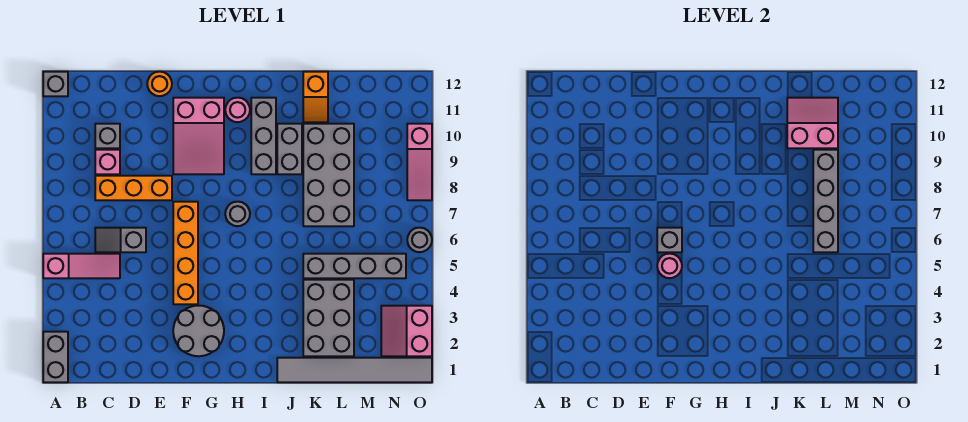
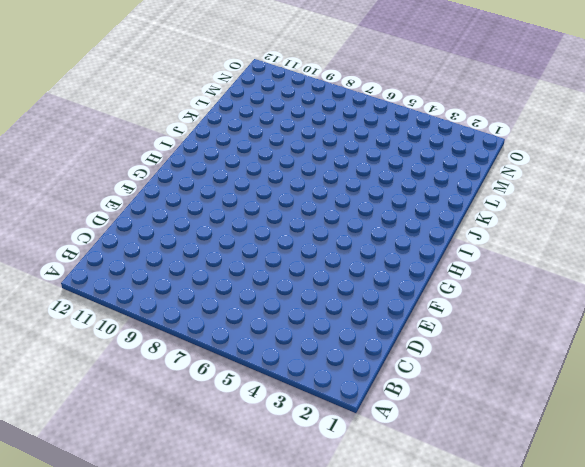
none -> grey brick A1:A2 level 1
none -> pink slope A5:C5 level 1 top A
none -> grey brick A12 level 1

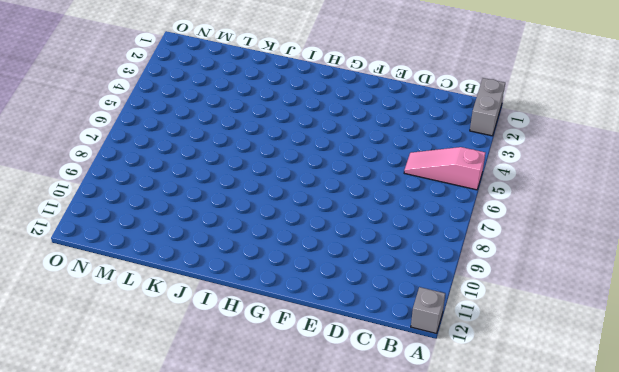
none -> grey slope C6:D6 level 1 top D
none -> orange brick C8:E8 level 1
none -> pink brick C9 level 1

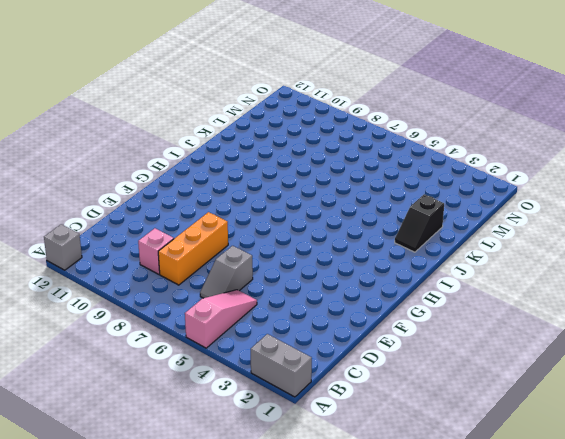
black slope J2:K2 level 1 top K -> grey brick K2:L4 level 1
none -> grey brick C10 level 1
none -> orange round brick E12 level 1
none -> grey round brick F2:G3 level 1

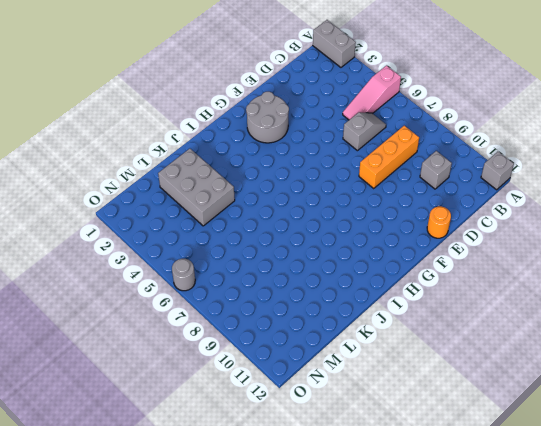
none -> pink brick C9 level 1
none -> orange brick F4:F7 level 1
none -> pink slope F9:G11 level 1 top 11

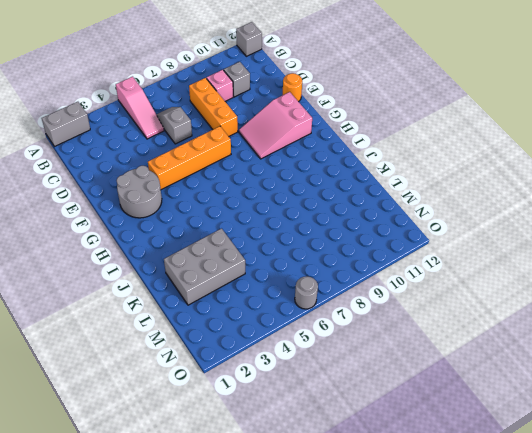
none -> grey round brick H7 level 1
none -> pink round brick H11 level 1
none -> grey brick I9:I11 level 1

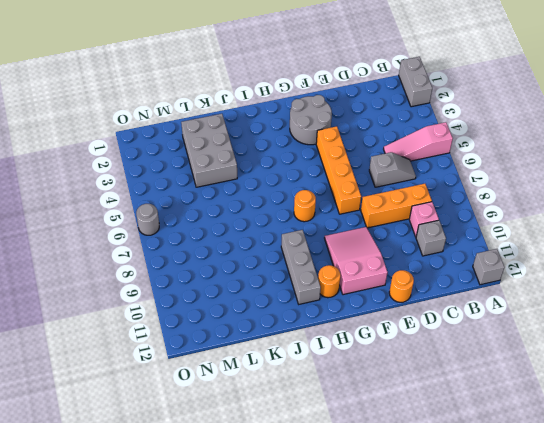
orange round brick H7 level 1 -> grey round brick H7 level 1
orange round brick H11 level 1 -> pink round brick H11 level 1
none -> grey tile J1:O1 level 1
none -> grey brick J9:J10 level 1
none -> grey brick K5:N5 level 1

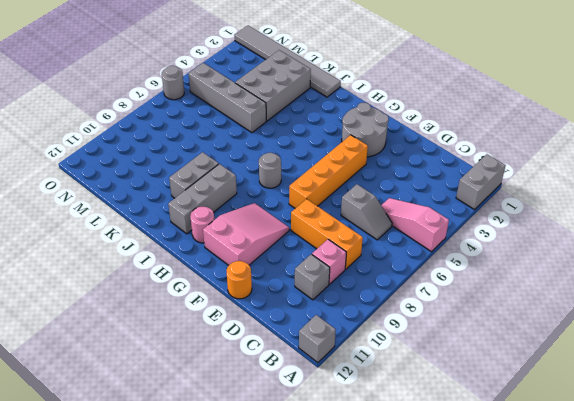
none -> grey brick K7:L10 level 1
none -> orange slope K11:K12 level 1 top 12
none -> pink slope N2:O3 level 1 top O

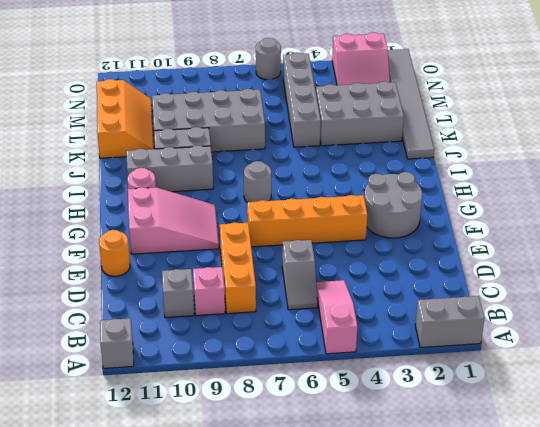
orange slope K11:M12 level 1 top 12 -> orange slope K11:K12 level 1 top 12
none -> pink slope O8:O10 level 1 top 10
none -> pink round brick F5 level 2
none -> grey brick F6 level 2

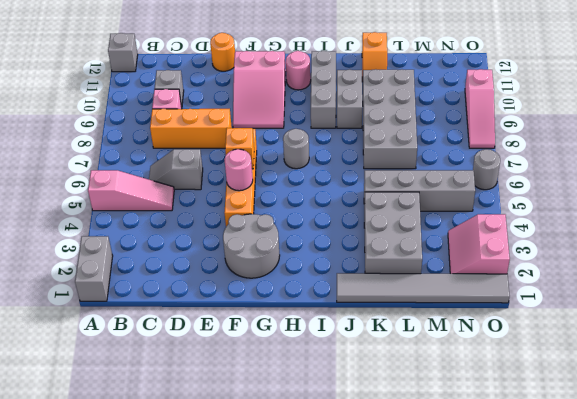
orange brick F6 level 2 -> grey brick F6 level 2
none -> pink slope K10:L11 level 2 top 10
none -> grey brick L6:L9 level 2

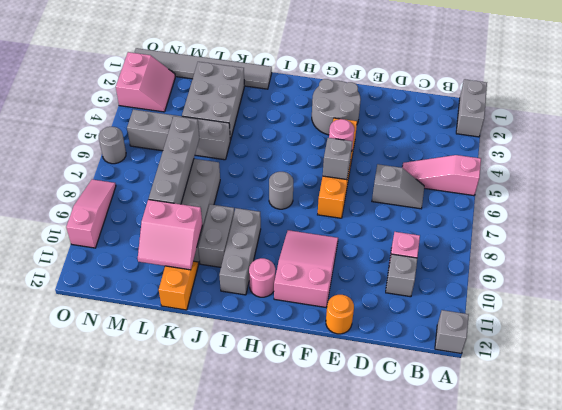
none -> orange brick C8:E8 level 1

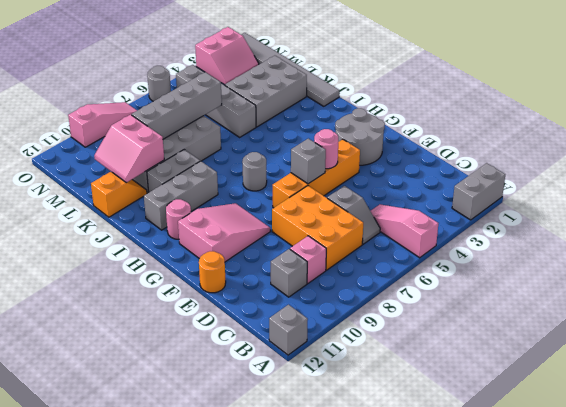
orange brick C7:E8 level 1 -> orange brick C8:E8 level 1

